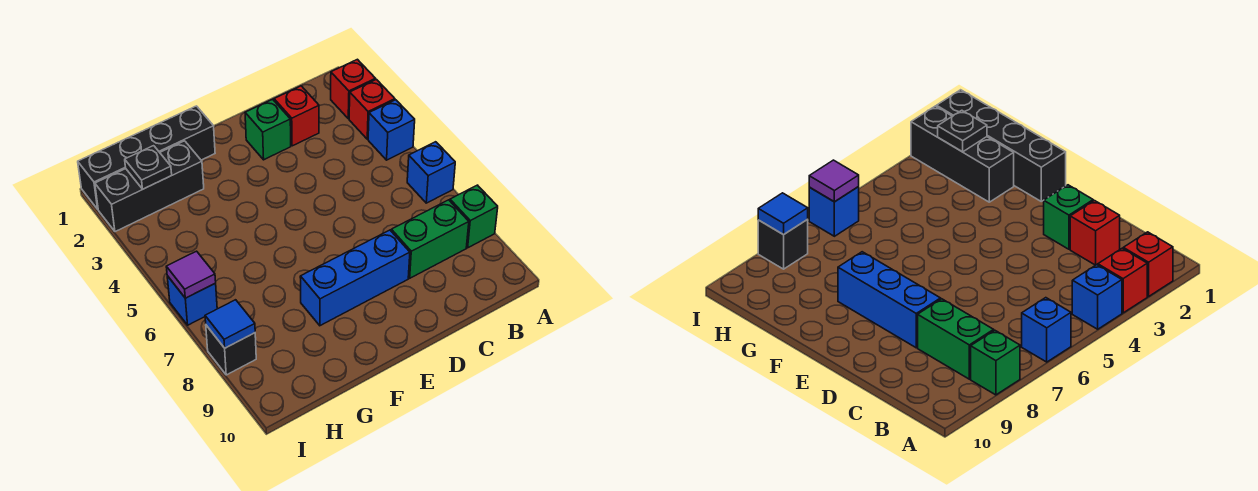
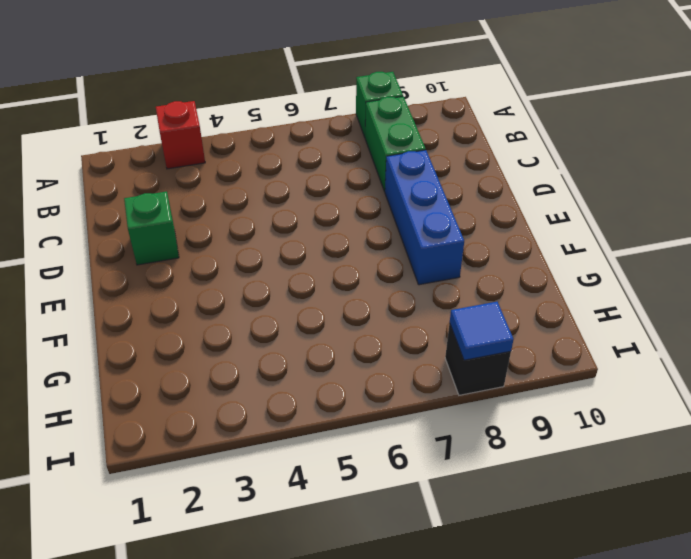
none -> red brick A2 level 1
none -> blue brick A4 level 1
none -> blue brick A6 level 1

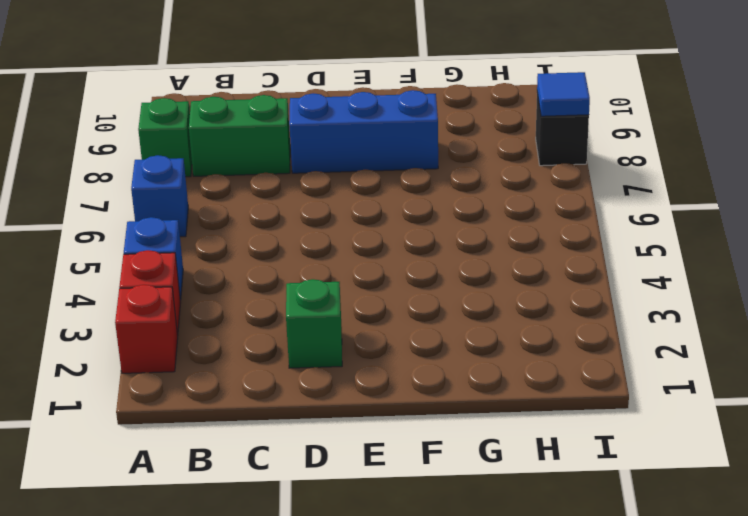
none -> red brick C2 level 1
none -> black brick F1:I1 level 1
none -> black brick G2:I2 level 1

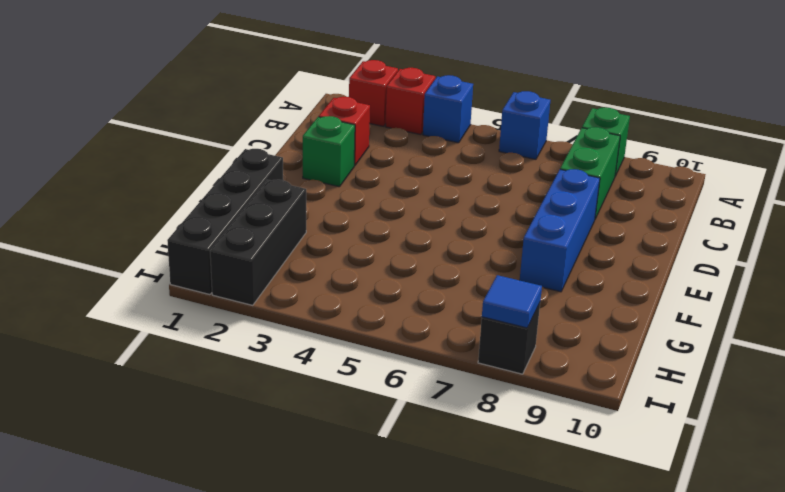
none -> blue brick I6 level 1
none -> black plate H2 level 2
none -> purple tile I6 level 2

